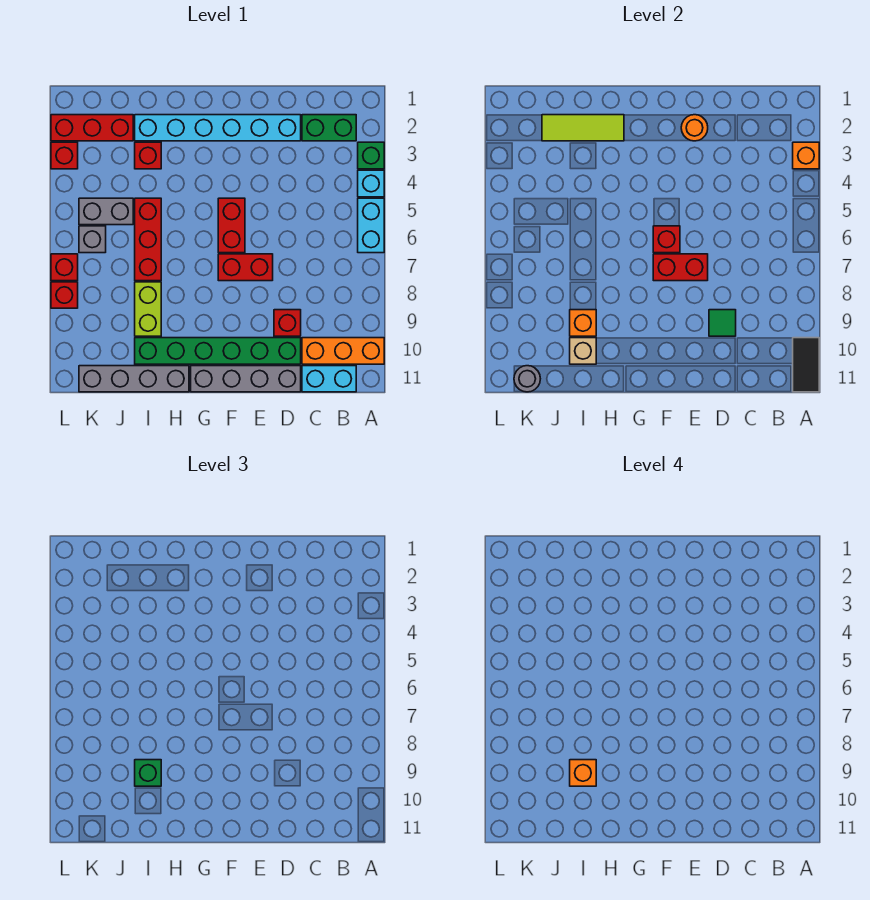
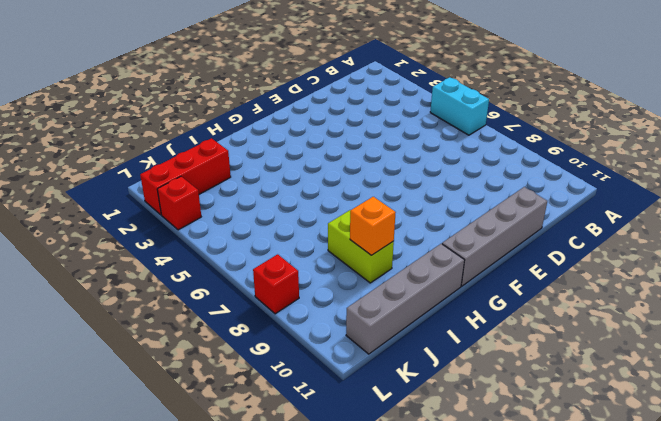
none -> green brick A3 level 1
none -> cyan brick A4 level 1
none -> orange brick A10:C10 level 1
none -> green brick B2:C2 level 1

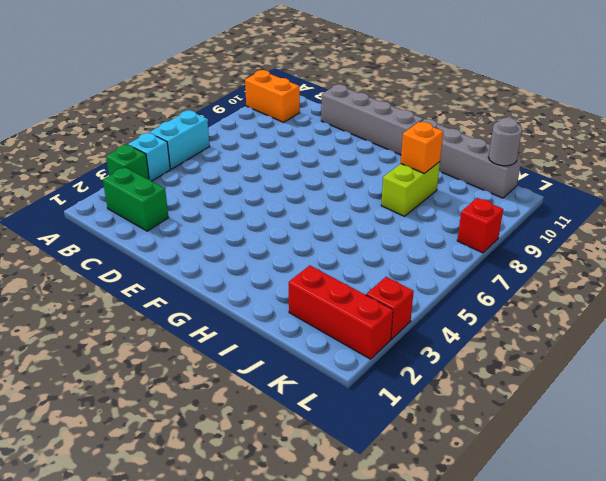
orange brick A10:B10 level 1 -> orange brick A10:C10 level 1
none -> cyan brick B11:C11 level 1
none -> cyan brick D2:I2 level 1
none -> red brick D9 level 1
none -> green brick D10:I10 level 1

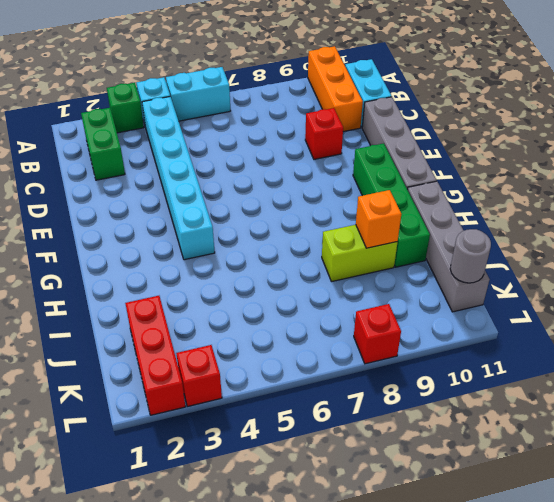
cyan brick B4:G4 level 1 -> cyan brick D2:I2 level 1
green brick F10:I10 level 1 -> green brick D10:I10 level 1
none -> red brick E7:F7 level 1
none -> red brick F5:F6 level 1
none -> red brick I3 level 1
none -> red brick I5:I7 level 1

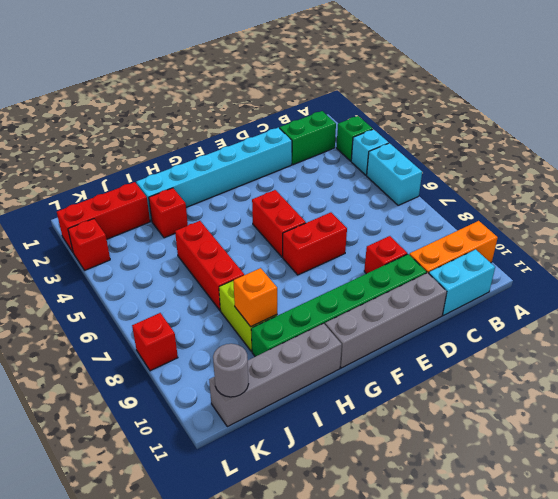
none -> grey brick J5:K5 level 1
none -> grey brick K6 level 1
none -> red brick L7 level 1
none -> orange brick A3 level 2

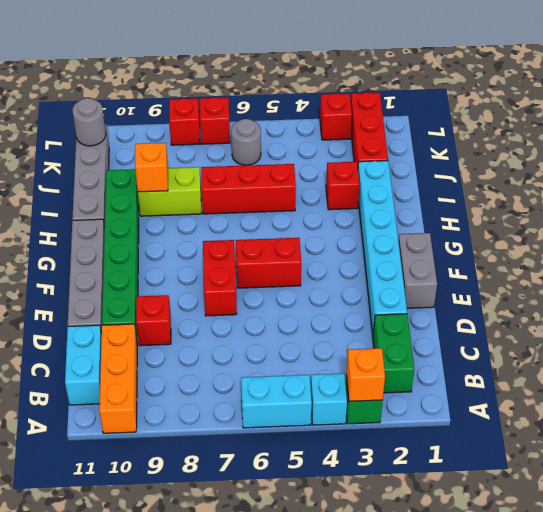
grey brick E1:F1 level 1 -> grey brick J5:K5 level 1
grey round brick K6 level 1 -> grey brick K6 level 1
none -> black tile A10:A11 level 2
none -> green tile D9 level 2
none -> orange round brick E2 level 2
none -> red brick E7:F7 level 2

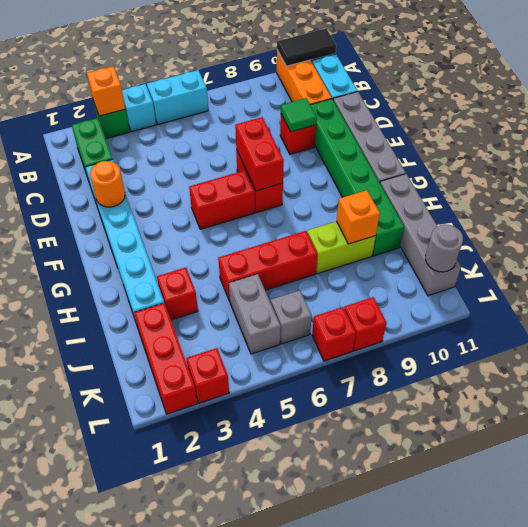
none -> red brick F6 level 2
none -> lime tile H2:J2 level 2
none -> tan brick I10 level 2
none -> green brick I9 level 3

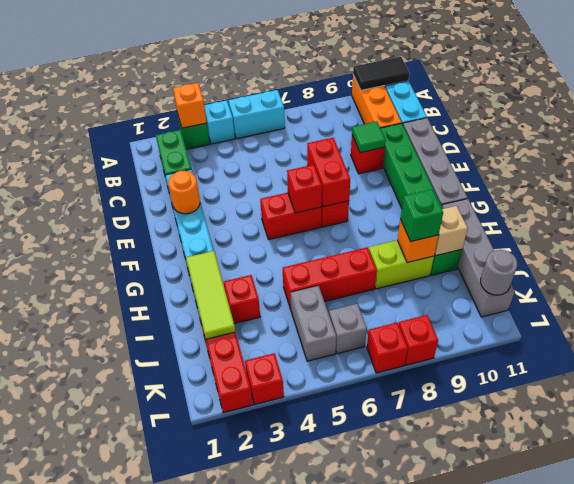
none -> orange brick I9 level 4

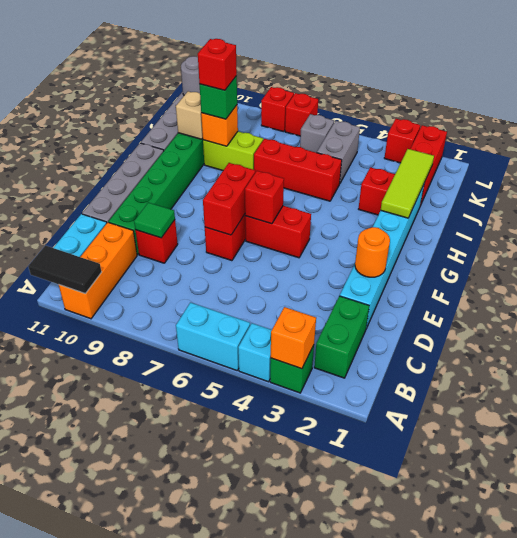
red brick I9 level 4 -> orange brick I9 level 4

